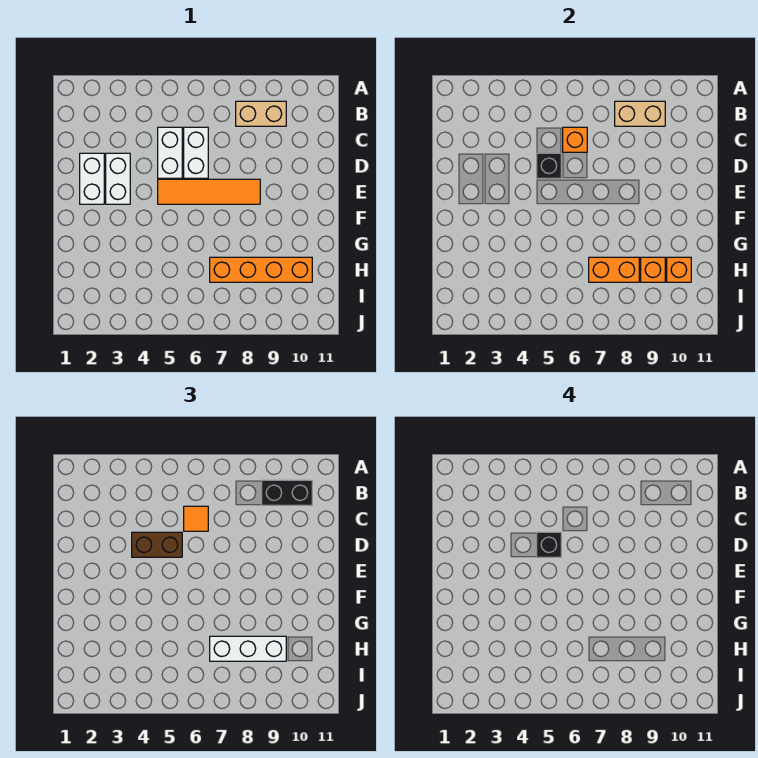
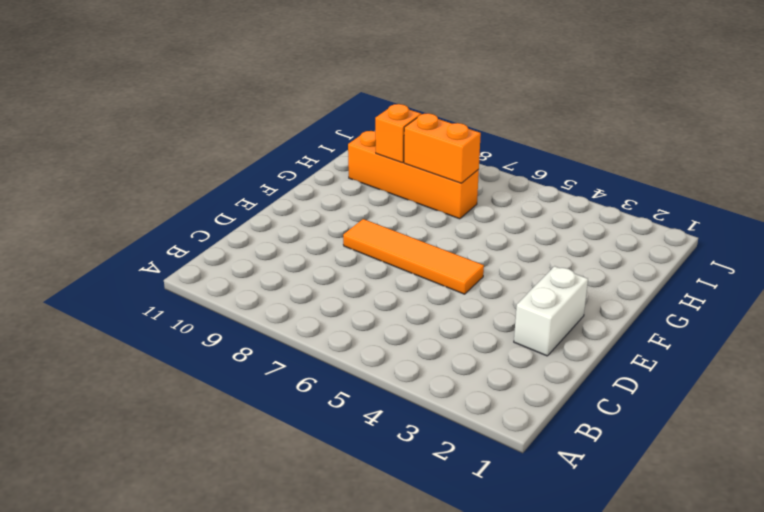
none -> tan brick B8:B9 level 1
none -> white brick C5:D5 level 1
none -> white brick C6:D6 level 1

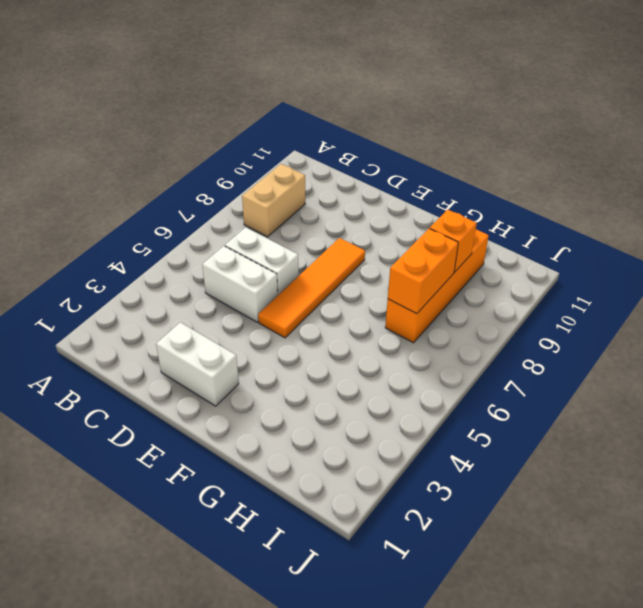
none -> white brick D3:E3 level 1
none -> tan brick B8:B9 level 2
none -> orange brick C6 level 2

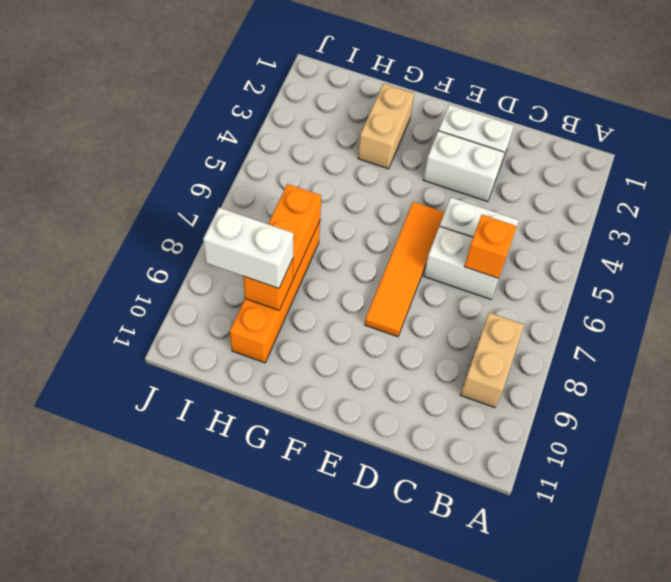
tan brick G2:G3 level 1 -> tan brick B8:B9 level 2
white brick H9:I9 level 3 -> white brick H7:H9 level 3
none -> black brick D5 level 2
none -> orange brick H10 level 2
none -> black brick B9:B10 level 3

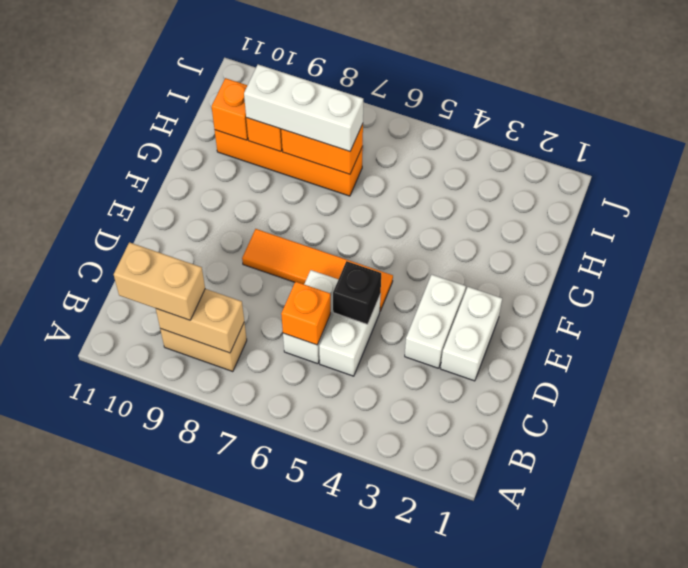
tan brick B9:B10 level 3 -> black brick B9:B10 level 3
none -> orange tile C6 level 3
none -> brown brick D4:D5 level 3
none -> black brick D5 level 4

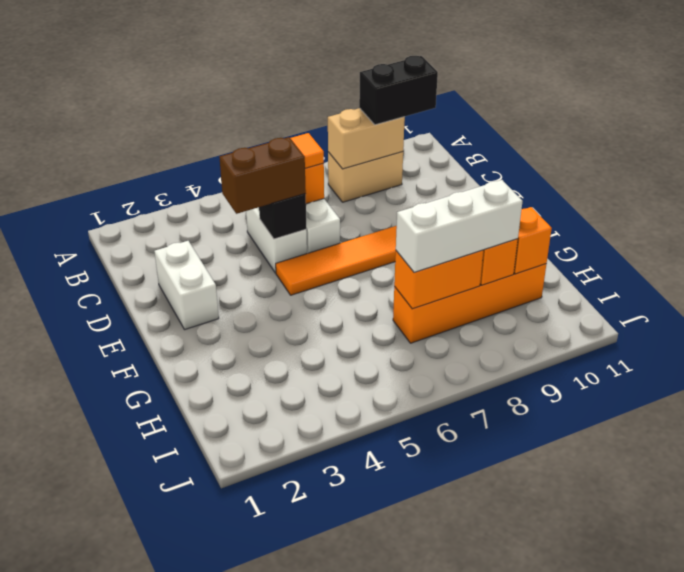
none -> white brick D3:E3 level 1
none -> black brick D5 level 4

